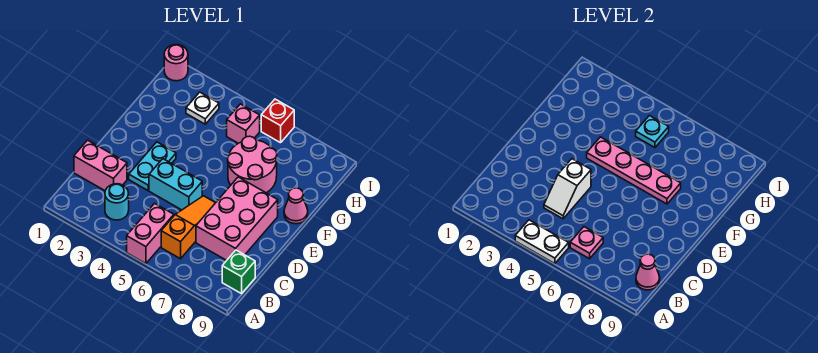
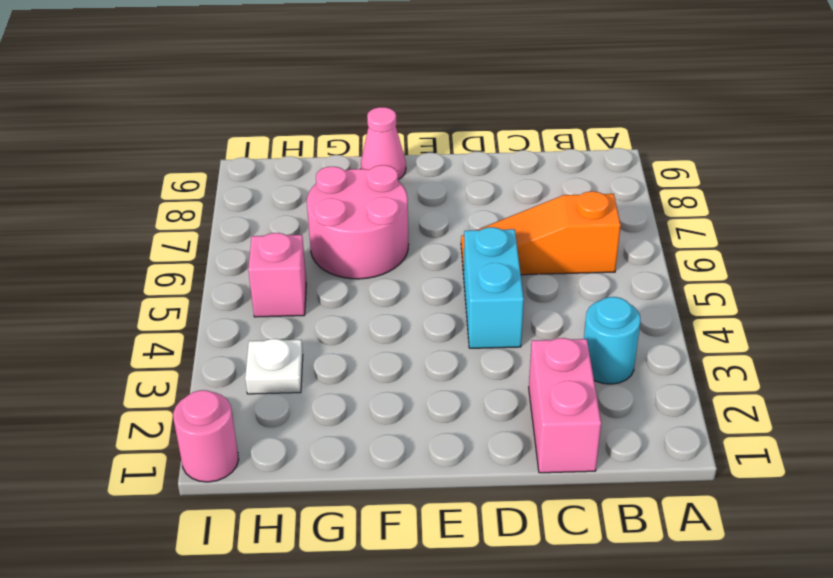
none -> pink brick A5:B5 level 1
none -> green brick B9 level 1
none -> pink brick C7:E8 level 1

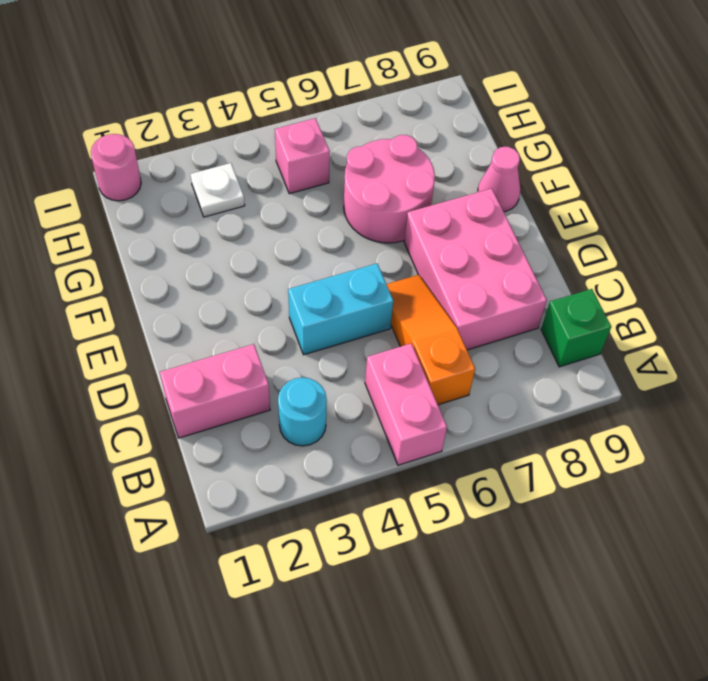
none -> cyan plate D3:E3 level 1
none -> red brick I6 level 1
none -> white plate A4:A5 level 2

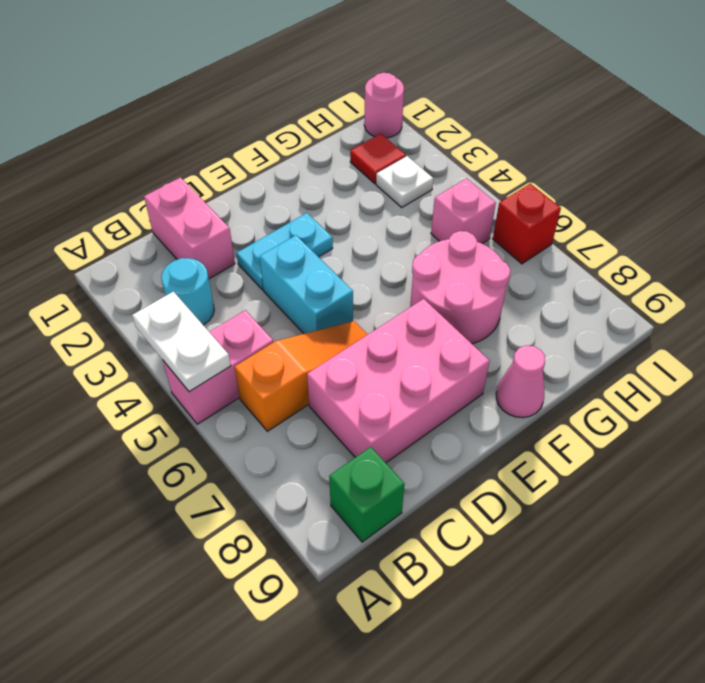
red tile H2 level 1 -> none
none -> pink plate B6 level 2
none -> pink cone B9 level 2
none -> white slope C4:D4 level 2 top D

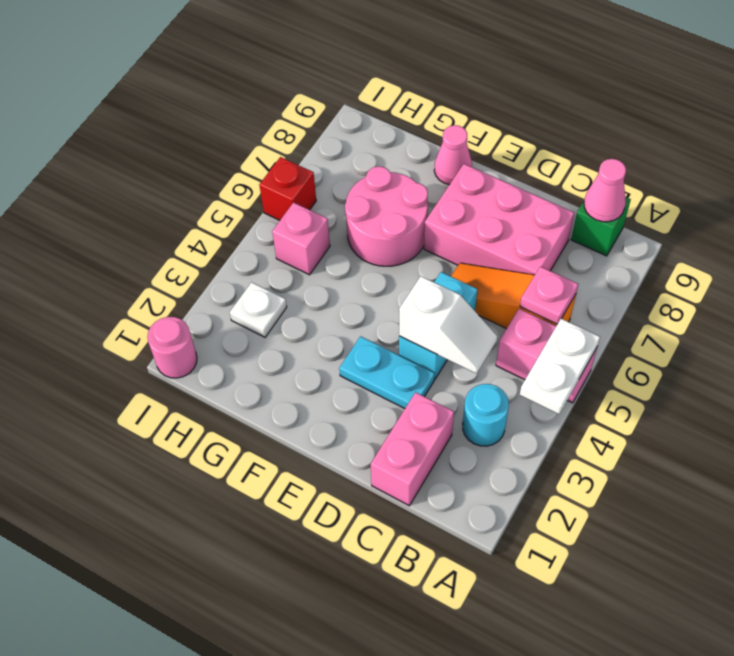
none -> pink plate F4:F7 level 2
none -> cyan plate H5 level 2

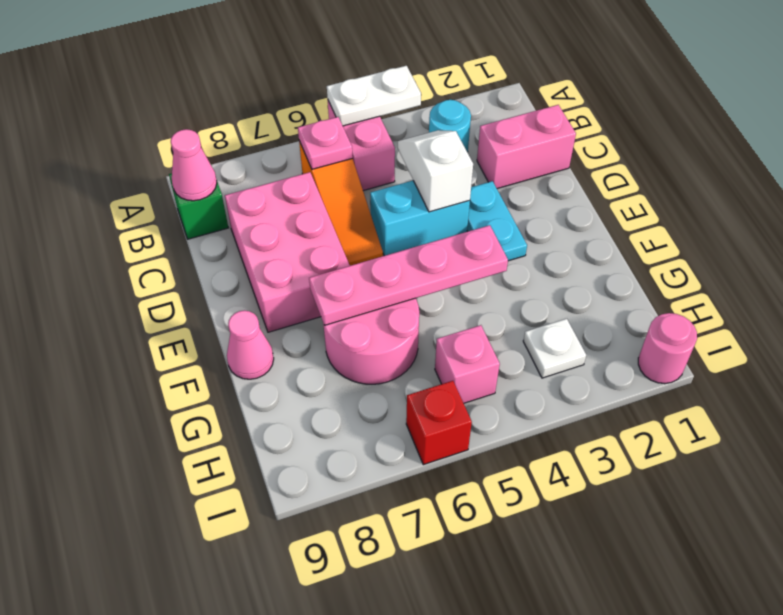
none -> cyan plate H5 level 2

